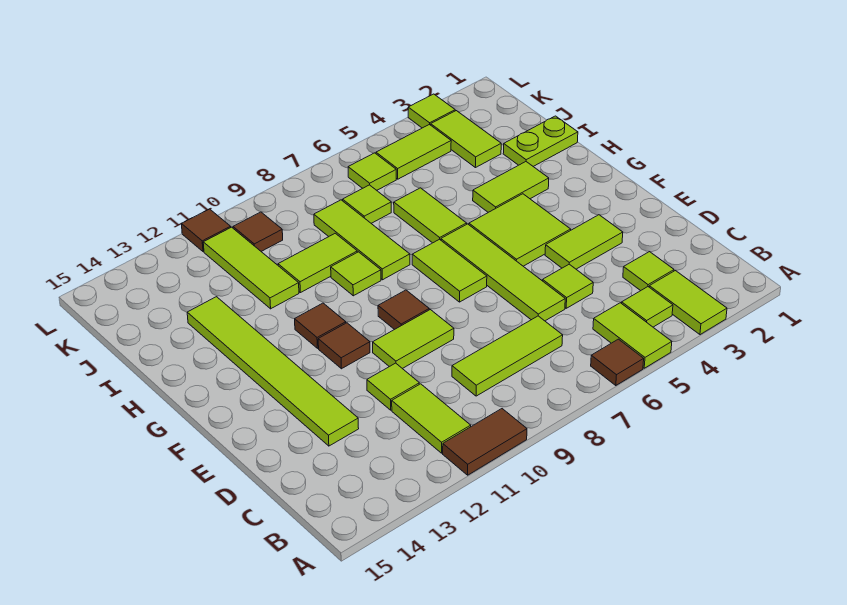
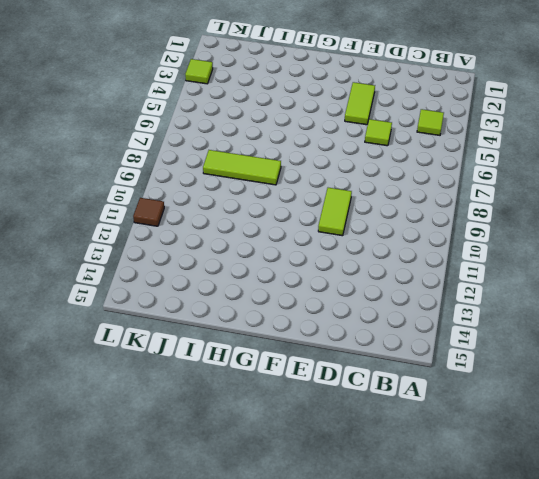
none -> lime tile A3:B3 level 1
none -> lime tile A5:B5 level 1
none -> brown tile A6 level 1
none -> brown tile A10:A11 level 1

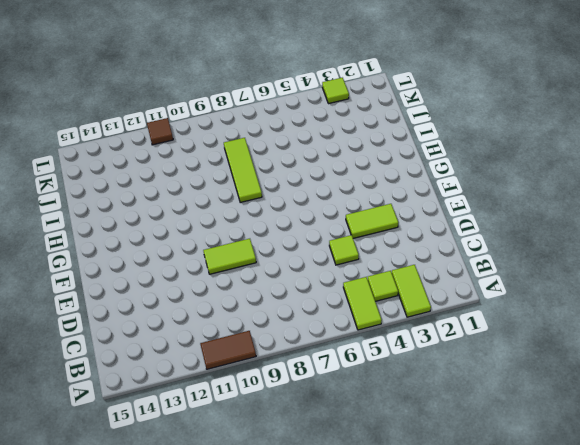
none -> brown tile A6 level 1
none -> lime tile B11:C11 level 1
none -> lime tile C3 level 1
none -> lime tile C7:C9 level 1

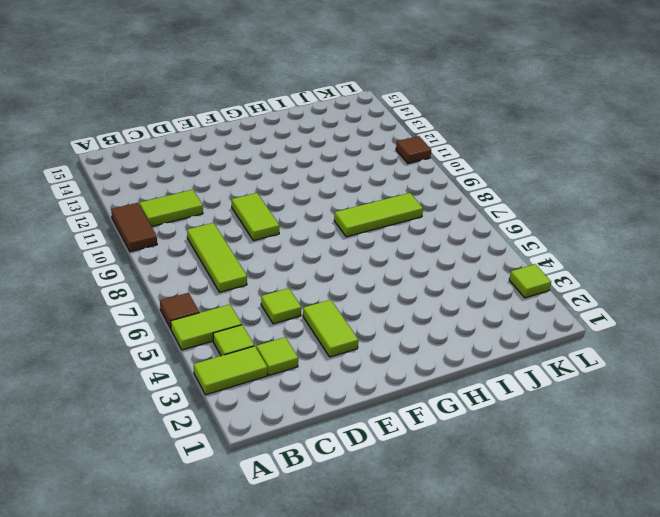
none -> lime tile D6:G6 level 1
none -> lime tile D11 level 1
none -> lime tile D13:I13 level 1
none -> lime tile F4:G5 level 1

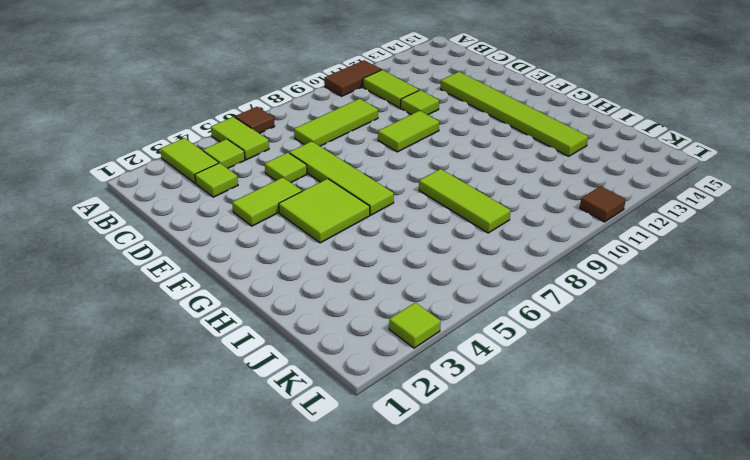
none -> lime tile F7:G7 level 1
none -> brown tile F9 level 1
none -> brown tile F11 level 1
none -> brown tile G11 level 1

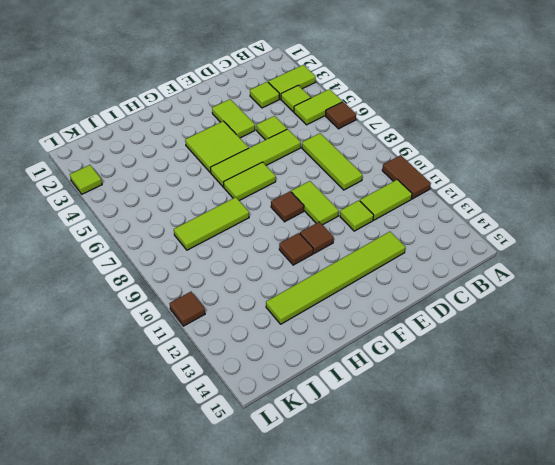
none -> lime tile H3:H4 level 1
none -> lime tile H6:I6 level 1
none -> lime tile H9 level 1
none -> lime plate I1:I2 level 1

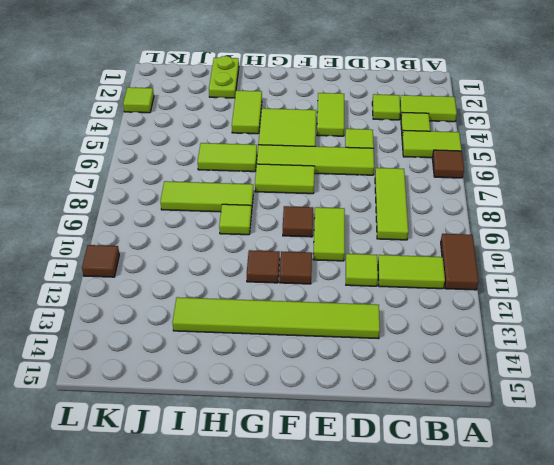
none -> lime tile I9:I10 level 1
none -> lime tile I11:K11 level 1
none -> lime tile J3:K3 level 1
none -> lime tile J7 level 1

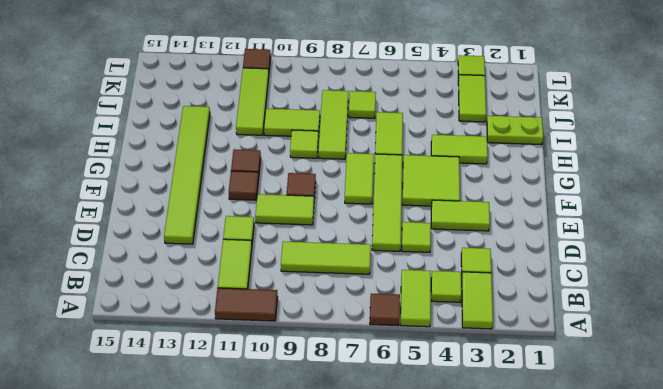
none -> lime tile K4:K5 level 1
none -> lime tile K6 level 1
none -> brown tile K10 level 1

